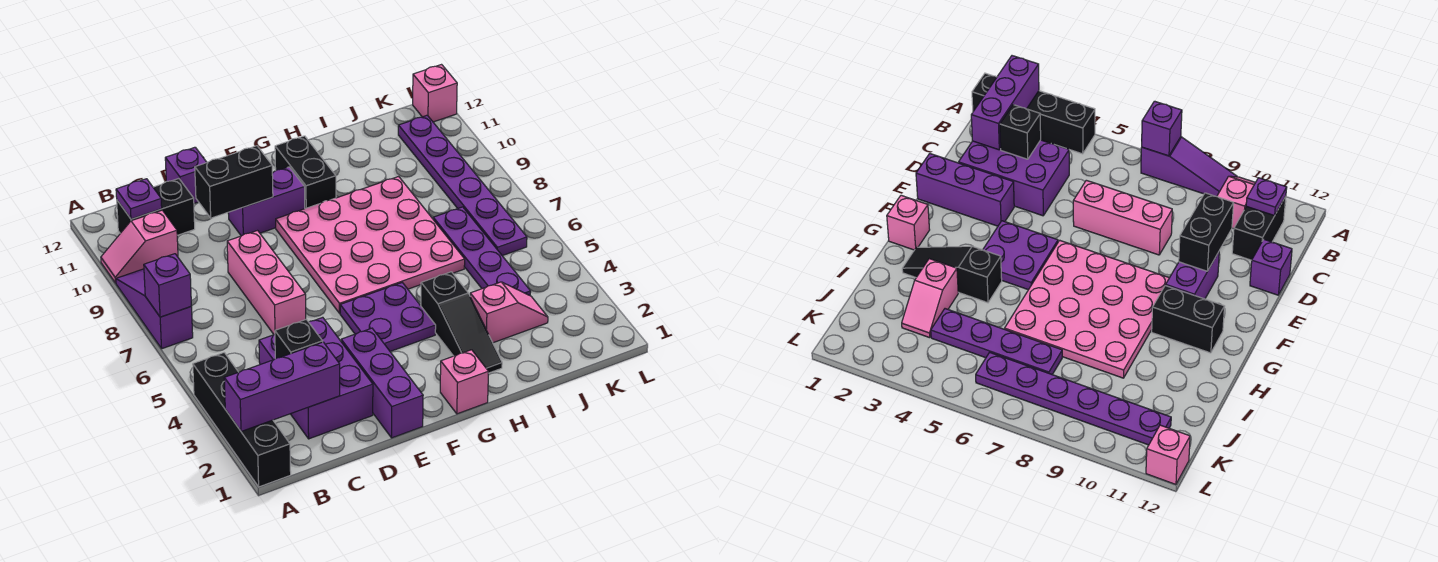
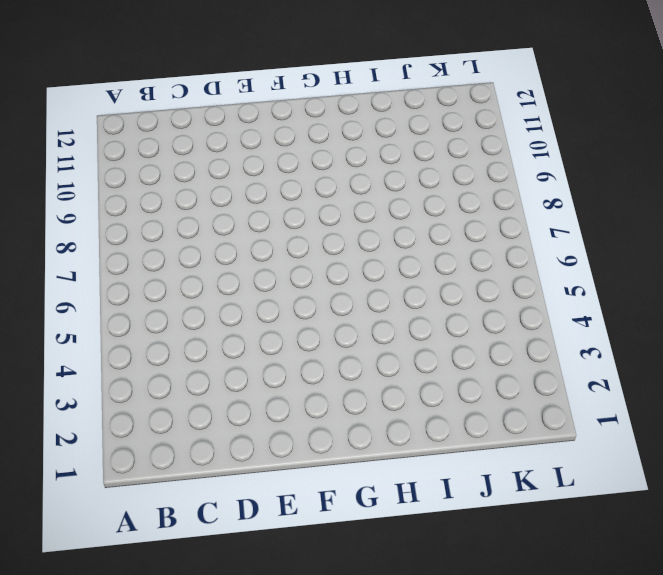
none -> black brick A1:A4 level 1
none -> purple slope A7:A9 level 1 top 7
none -> pink slope A10:B10 level 1 top B

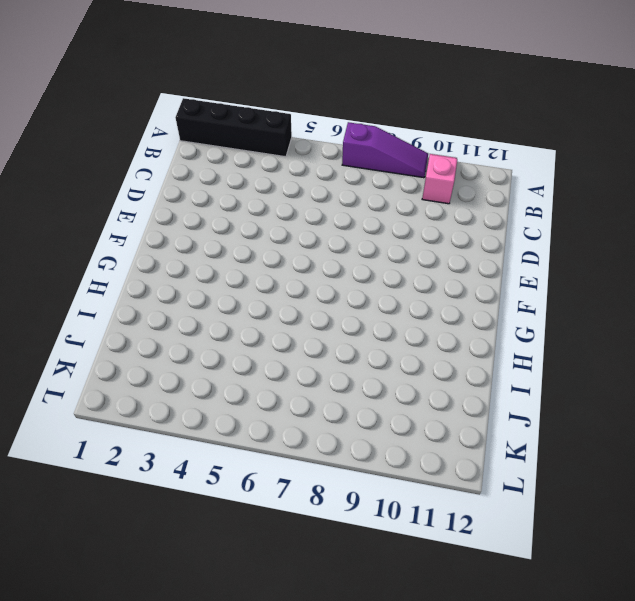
none -> black brick B11:C11 level 1
none -> purple brick C2:D4 level 1
none -> pink brick D6:D8 level 1

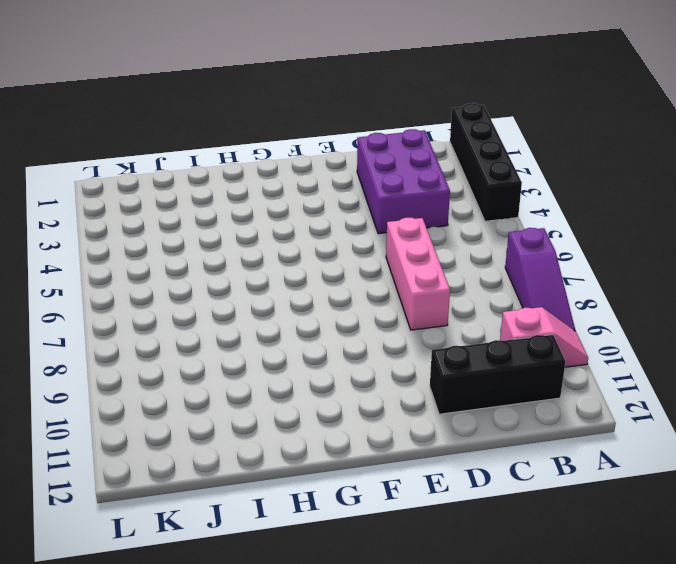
black brick B11:D11 level 1 -> black brick B11:C11 level 1
none -> purple brick D12 level 1
none -> purple brick E1:E3 level 1
none -> purple brick E10:F10 level 1

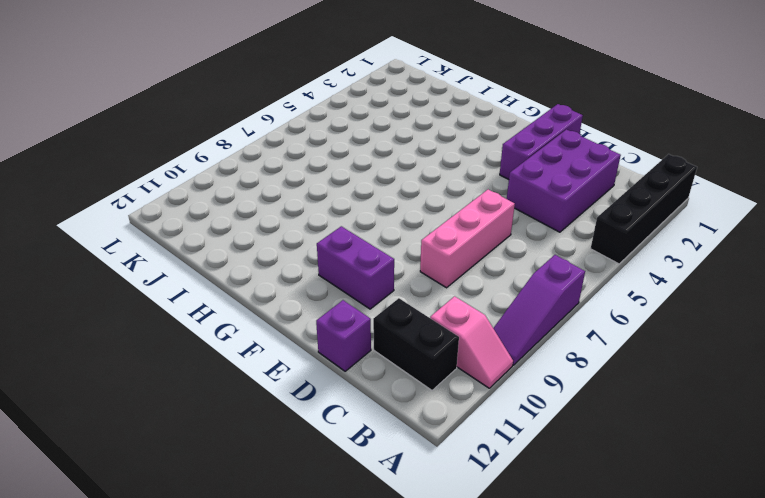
none -> purple plate F4:G5 level 1
none -> pink plate F6:I9 level 1
none -> pink brick G1 level 1

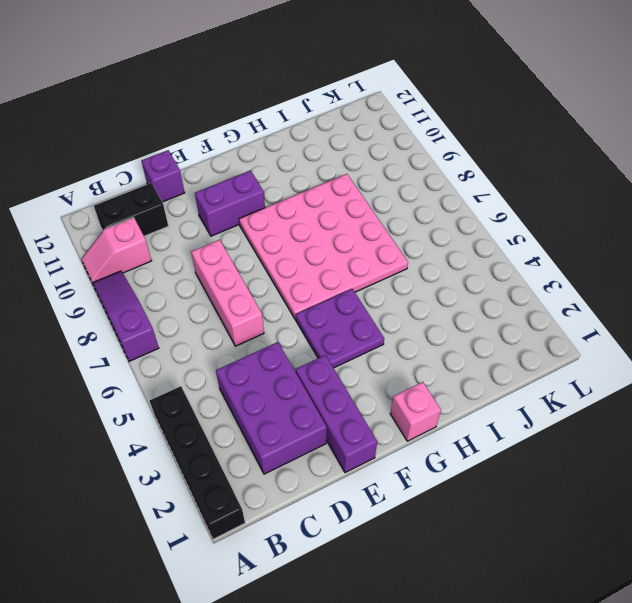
none -> black brick G10:G11 level 1
none -> black slope H2:H4 level 1 top 4
none -> pink slope I3:J3 level 1 top I

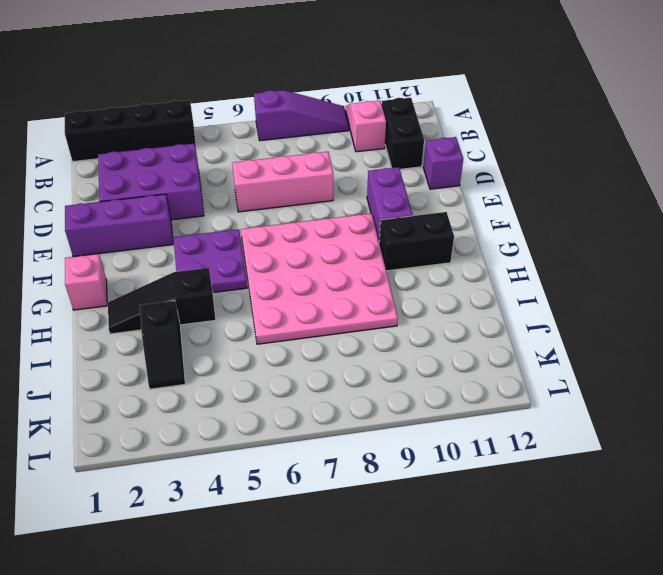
black slope I3:J3 level 1 top I -> pink slope I3:J3 level 1 top I
none -> purple plate J4:J7 level 1
none -> purple plate K6:K11 level 1
none -> pink brick L12 level 1

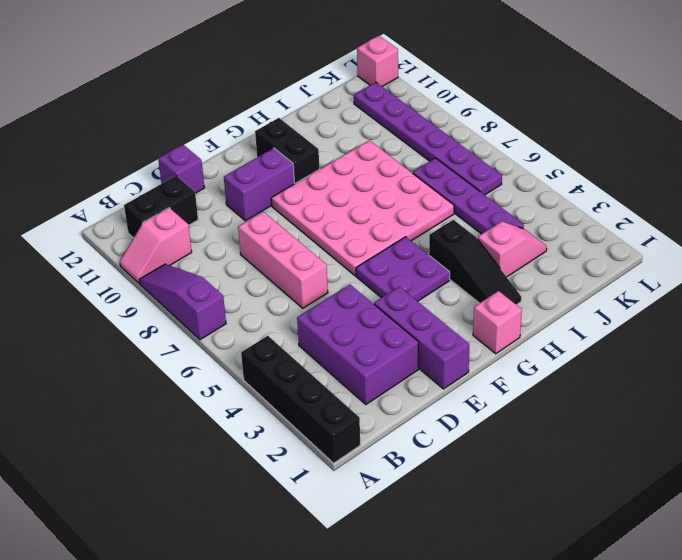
none -> purple brick A2:C2 level 2
none -> purple brick A7 level 2
none -> purple plate B11 level 2

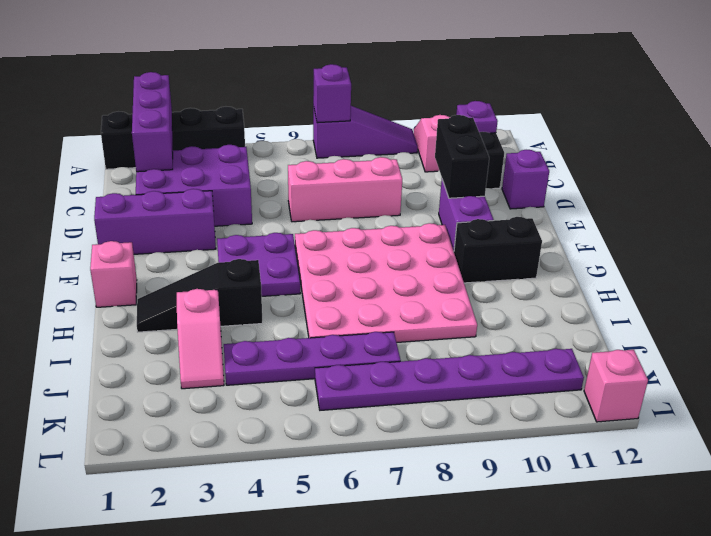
none -> black brick C3 level 2

